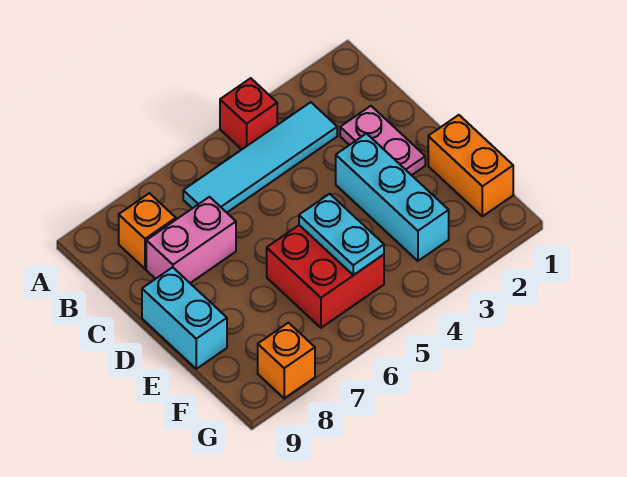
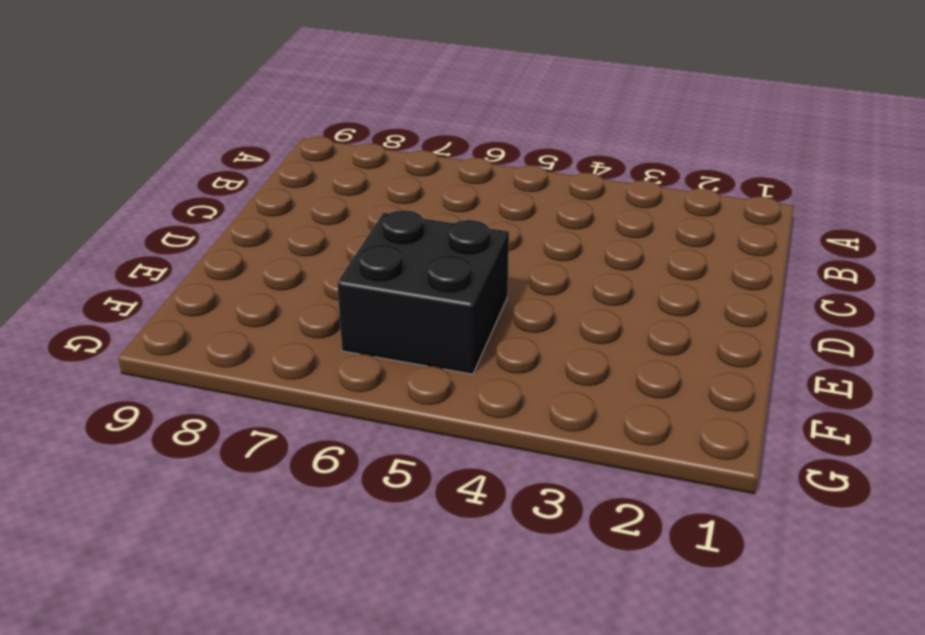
black brick E5:F6 level 1 -> red brick E5:F6 level 1
none -> red brick A4 level 1
none -> cyan tile B3:B6 level 1

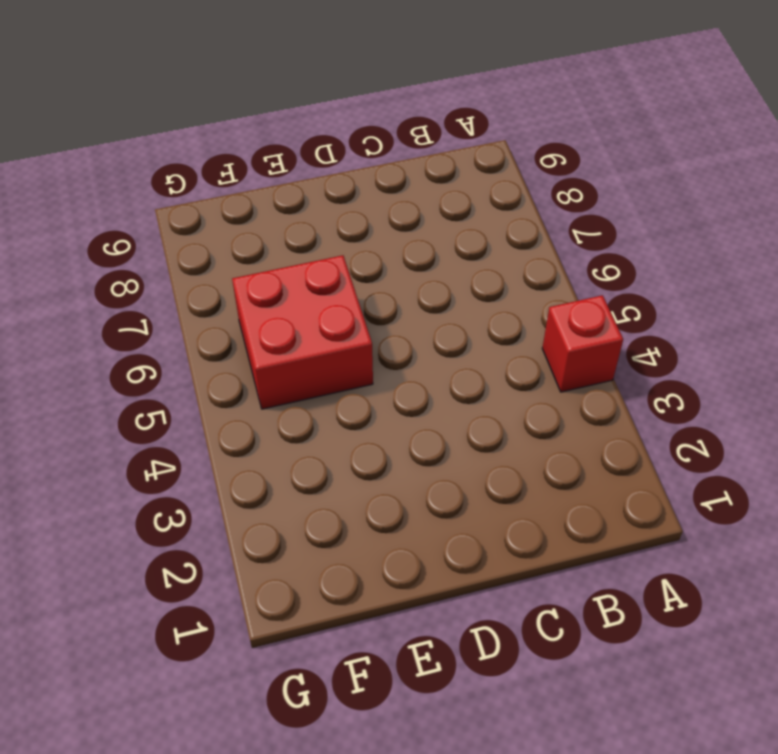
none -> cyan tile B3:B6 level 1
none -> orange brick B8 level 1

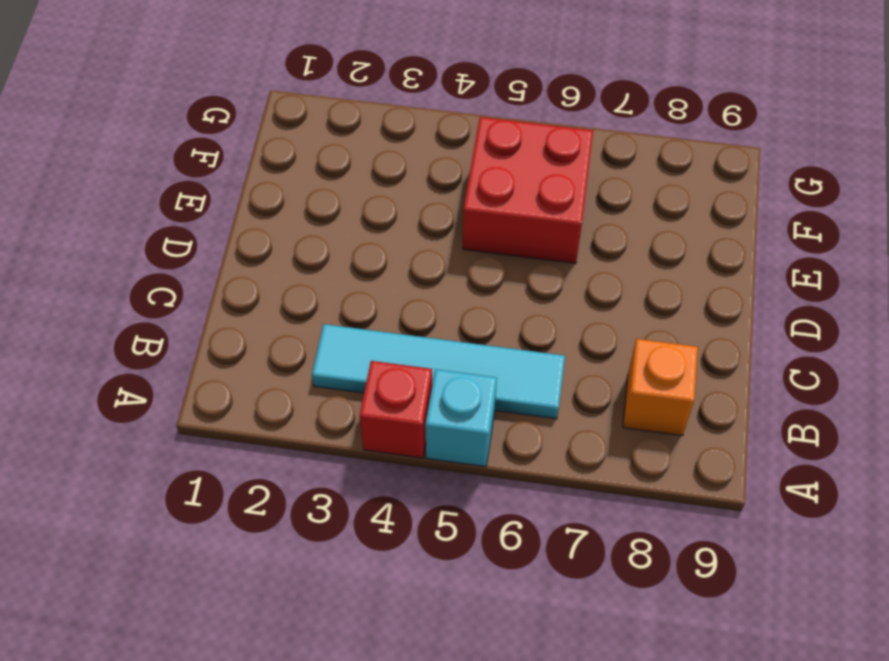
cyan brick A5 level 1 -> none
none -> pink plate C2:D2 level 1
none -> pink brick C7:C8 level 1

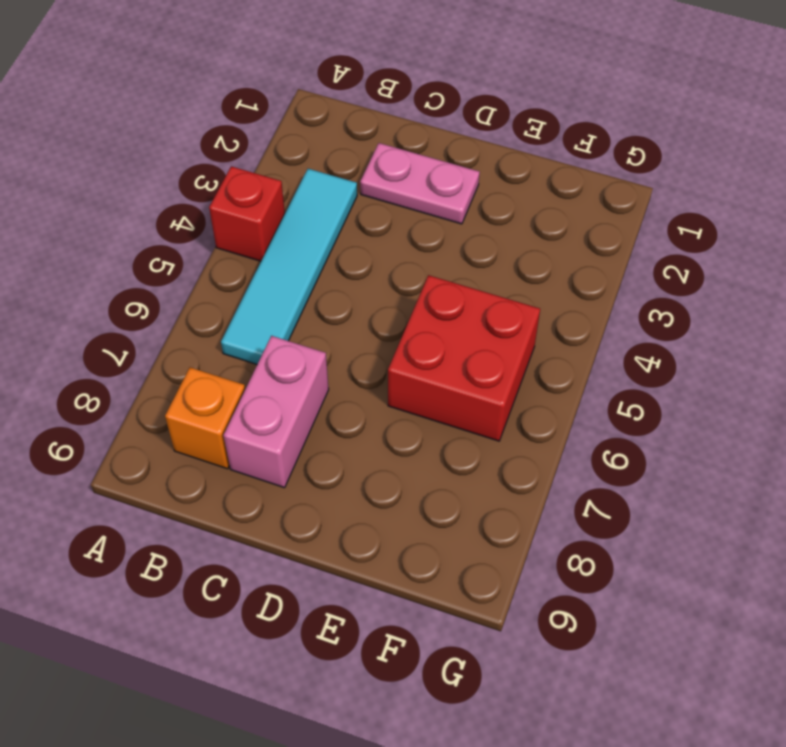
none -> cyan brick D3:F3 level 1
none -> cyan brick D9:E9 level 1

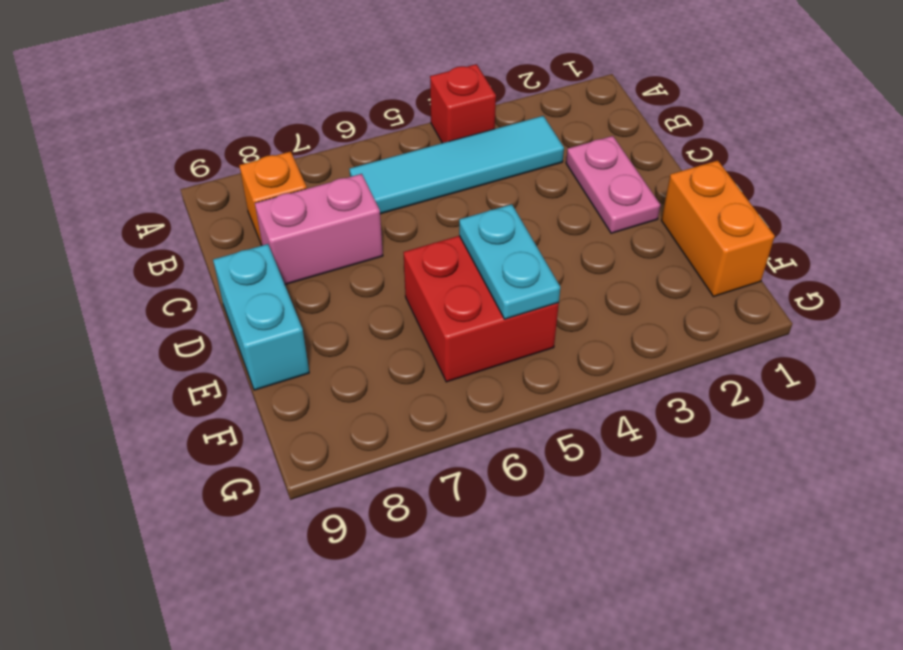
none -> cyan brick D3:F3 level 1
none -> orange brick G8 level 1

